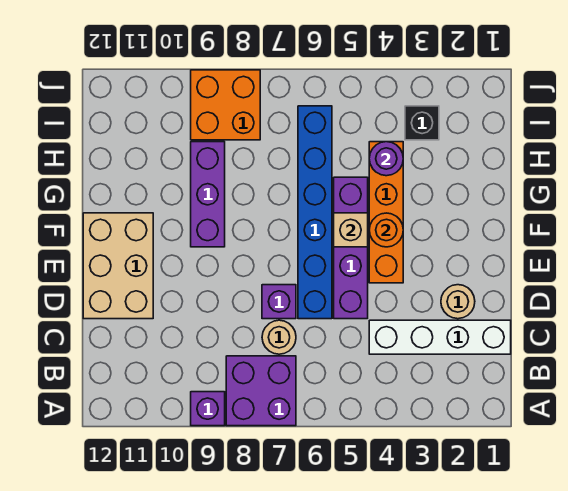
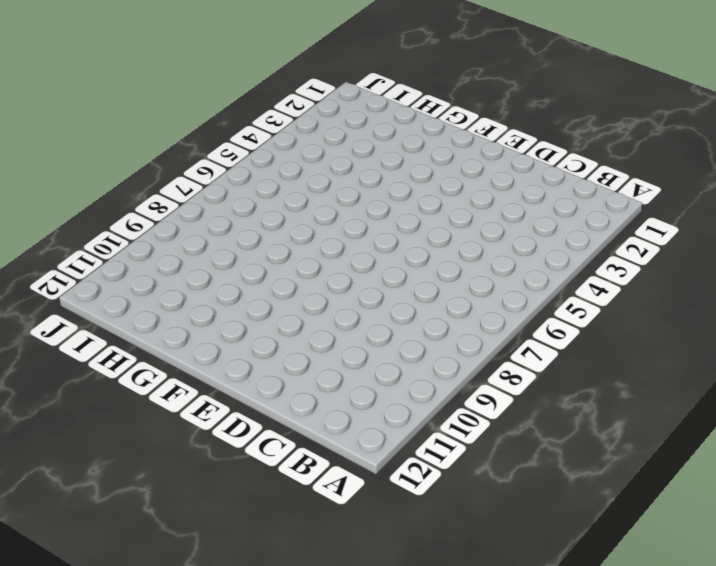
none -> purple brick A7:B8 level 1
none -> purple brick A9 level 1
none -> white brick C1:C4 level 1

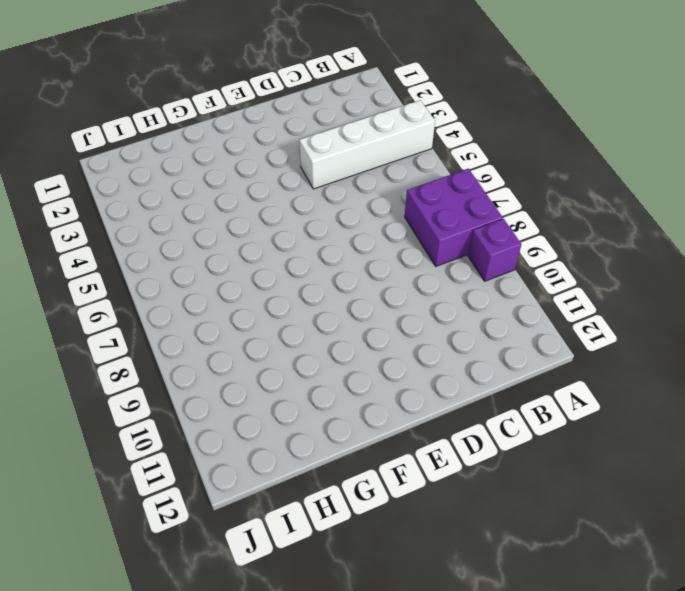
white brick A4:D4 level 1 -> white brick C1:C4 level 1
none -> tan round brick C7 level 1
none -> tan round brick D2 level 1
none -> purple brick D5:G5 level 1

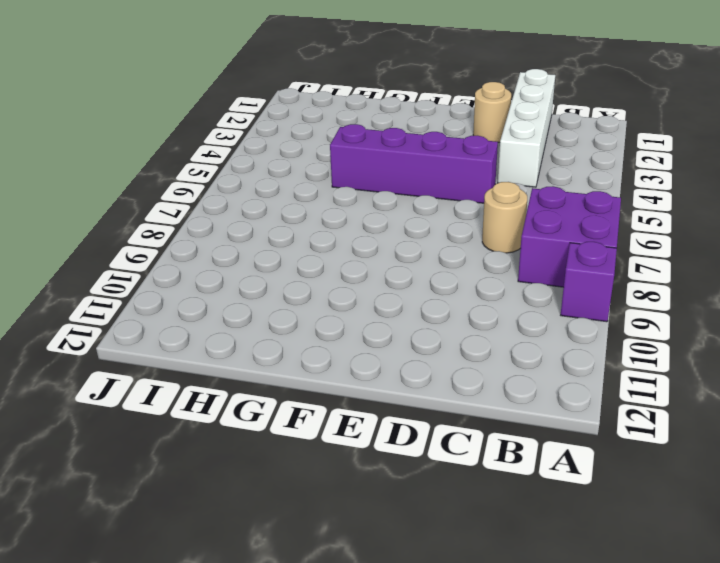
none -> blue brick D6:I6 level 1
none -> purple brick D7 level 1
none -> tan brick D11:F12 level 1

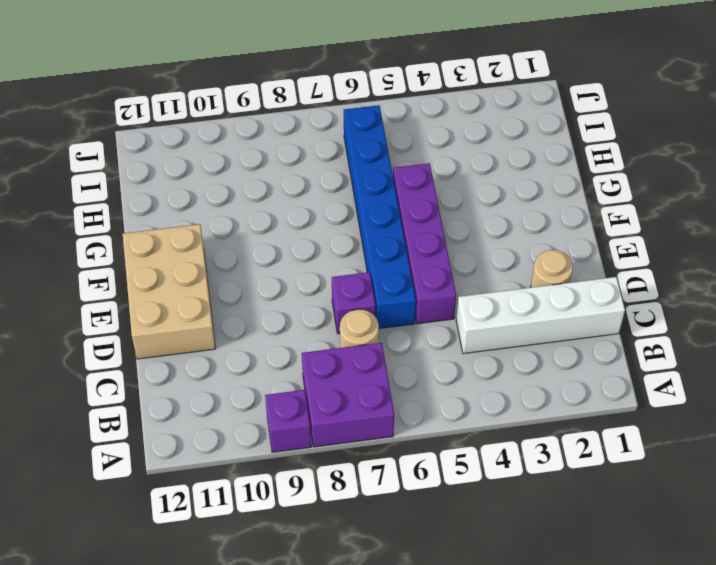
none -> orange brick E4:H4 level 1
none -> purple brick F9:H9 level 1
none -> black brick I3 level 1

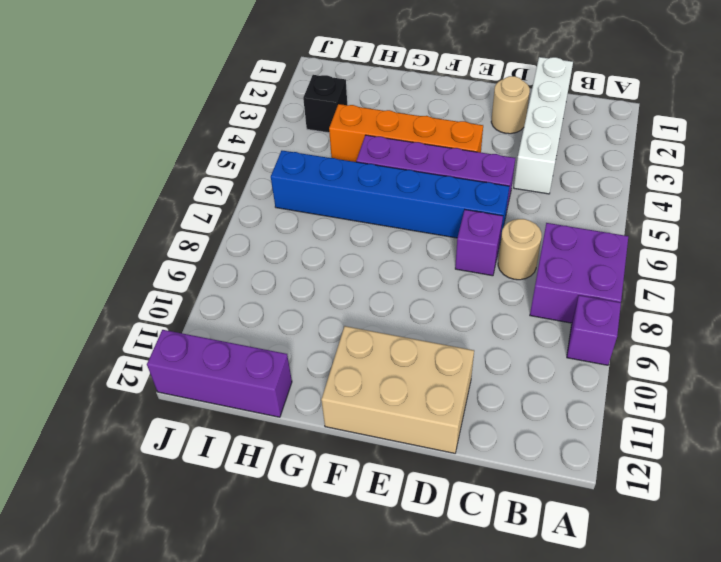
purple brick H12:J12 level 1 -> purple brick F9:H9 level 1
none -> orange brick I8:J9 level 1
none -> orange round brick F4 level 2
none -> tan brick F5 level 2

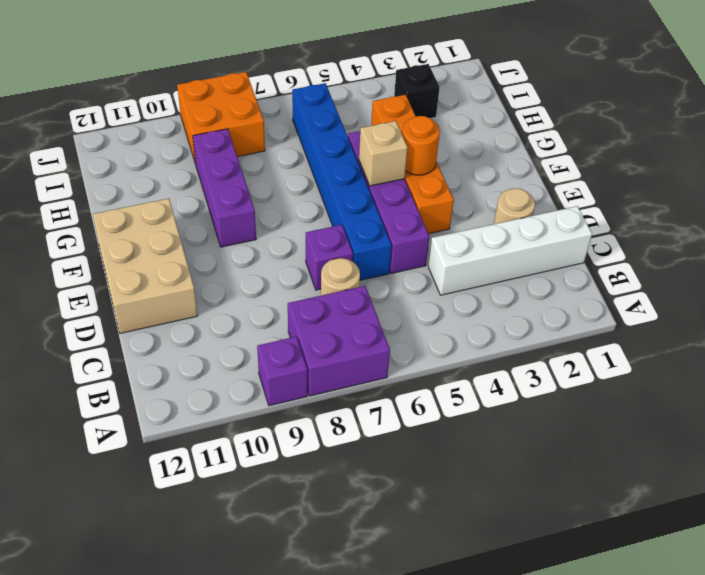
none -> purple round brick H4 level 2

